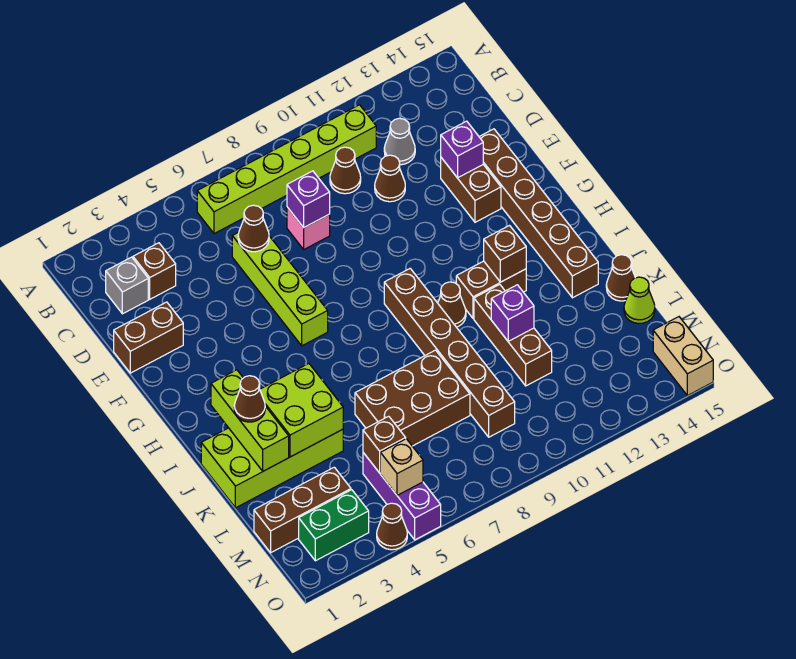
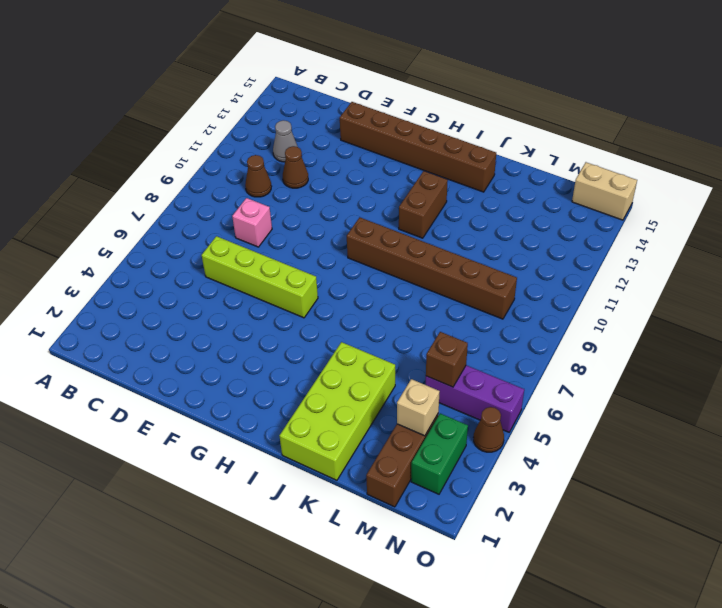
tan brick M3 level 2 -> tan brick N5 level 2
none -> lime brick B6:B11 level 1
none -> grey brick C2 level 1
none -> brown brick C3 level 1
none -> brown brick E1:E2 level 1

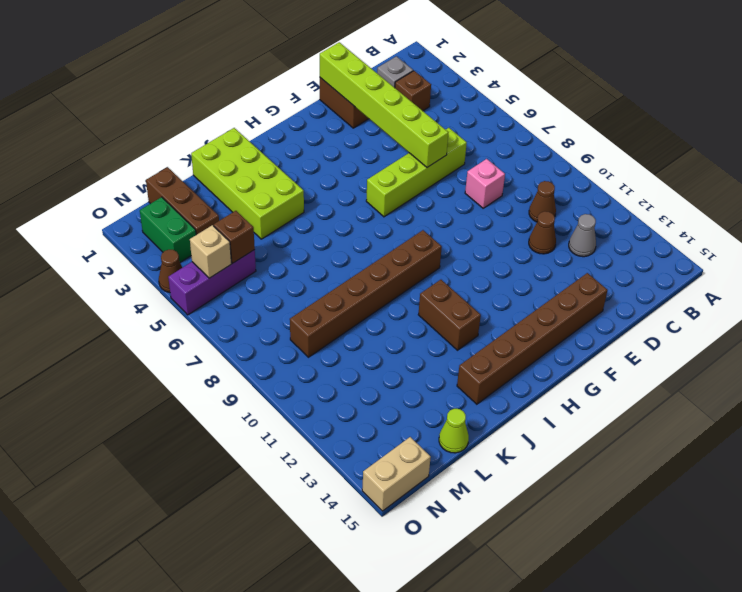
lime brick E1:E6 level 2 -> lime brick B6:B11 level 1
none -> brown brick E13:F13 level 1
none -> brown cone I10 level 1
none -> brown brick J11:L11 level 1
none -> brown brick K6:L8 level 1

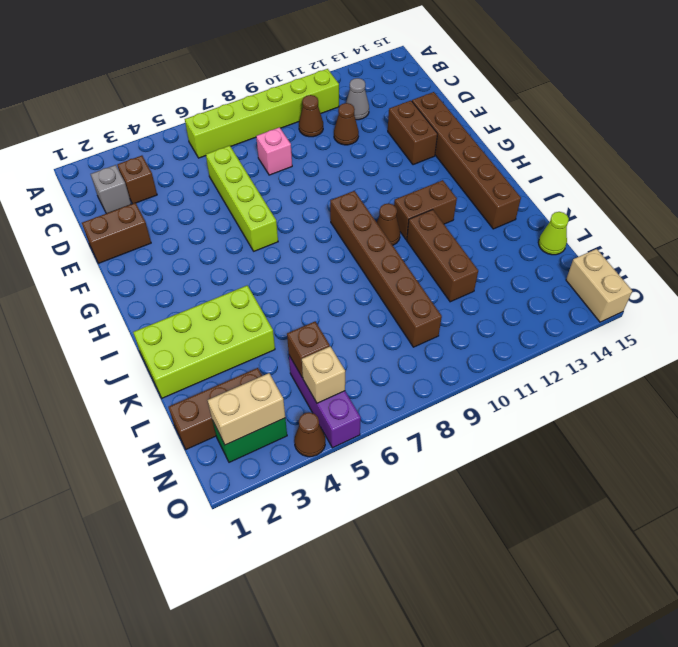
tan brick N2:N3 level 2 -> none
none -> brown brick K6:L8 level 1
none -> brown cone K15 level 1
none -> brown cone D6 level 2
none -> purple brick D8 level 2

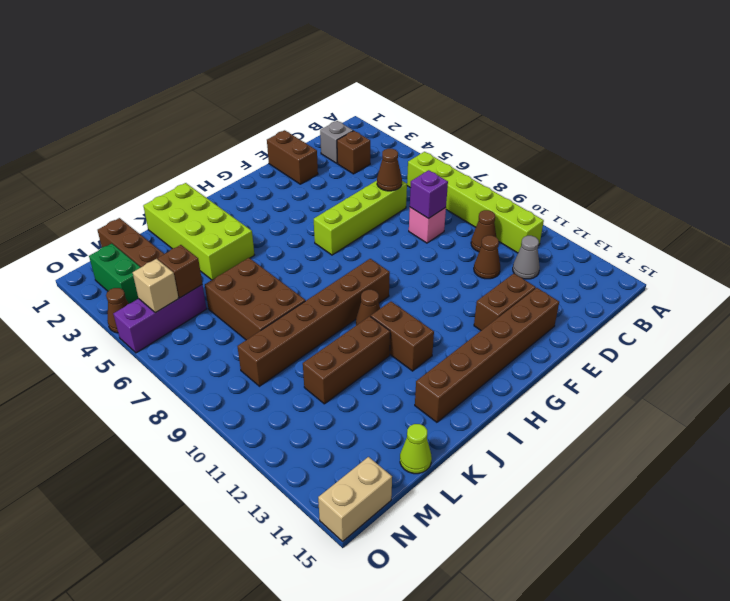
none -> brown cone K15 level 1
none -> purple brick E13 level 2
none -> lime brick I2:K2 level 2
none -> brown brick I12 level 2

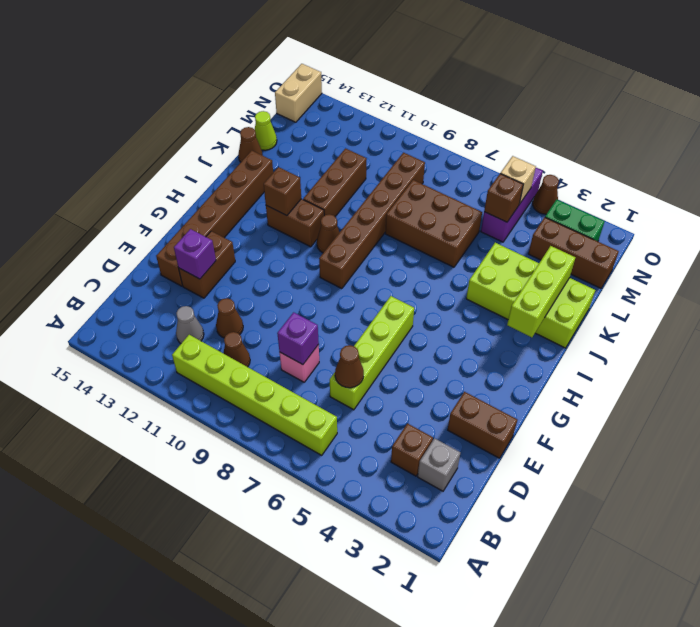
none -> lime brick J3:K4 level 2
none -> purple brick K11 level 2
none -> brown cone J2 level 3

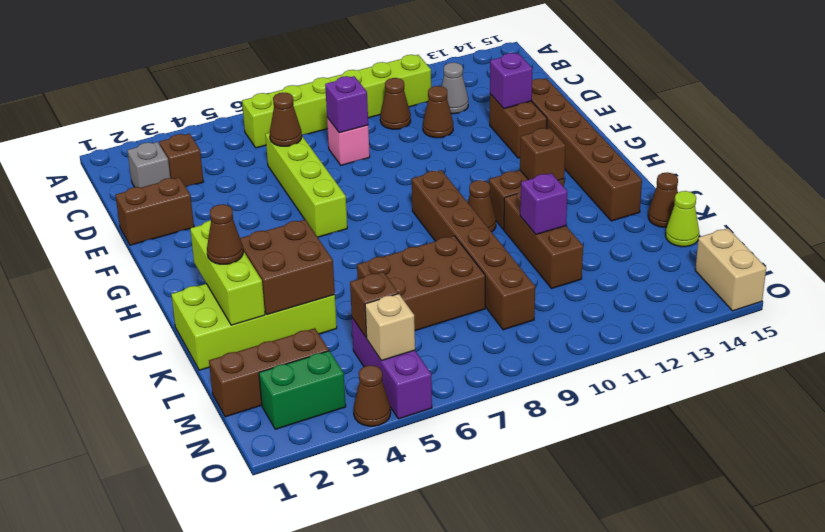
brown brick J3:K4 level 2 -> lime brick J3:K4 level 2

